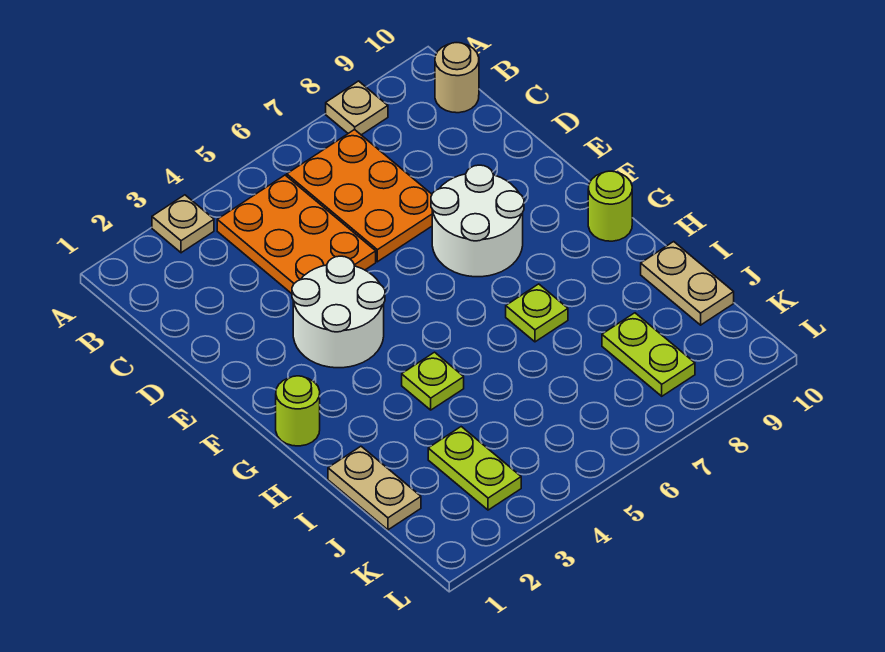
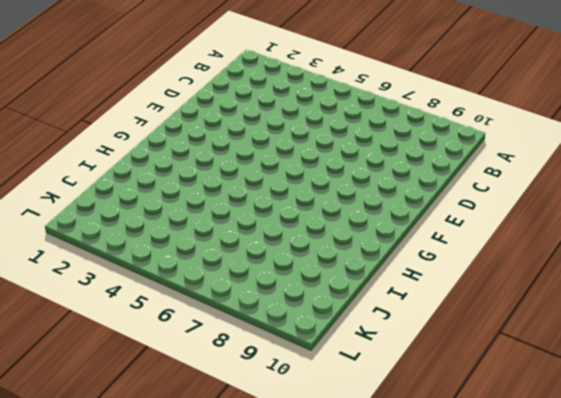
none -> tan plate A3 level 1
none -> tan plate A8 level 1
none -> orange plate B4:D5 level 1

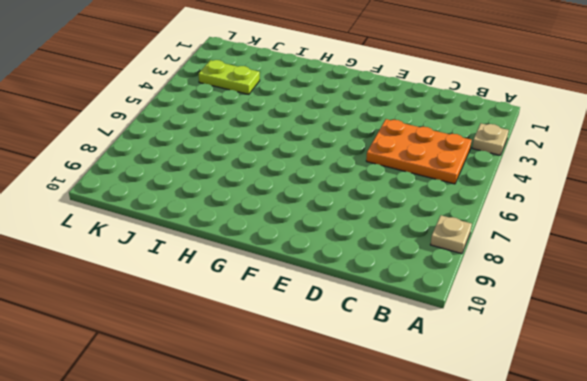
none -> orange plate B6:D7 level 1
none -> tan round brick B10 level 1
none -> white round brick E3:F4 level 1

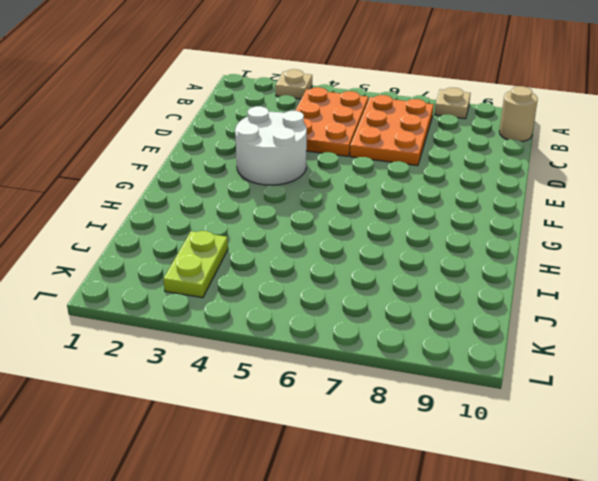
none -> white round brick E7:F8 level 1
none -> lime round brick G1 level 1
none -> lime round brick G10 level 1

